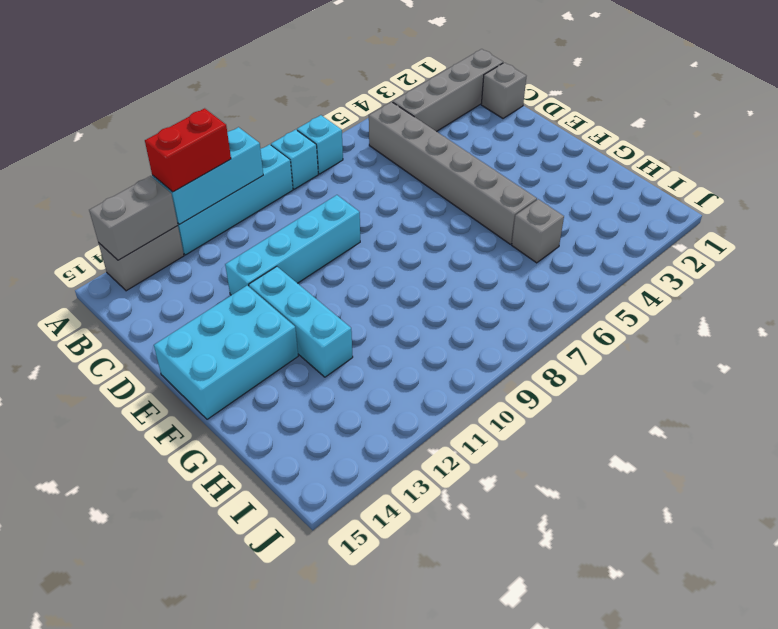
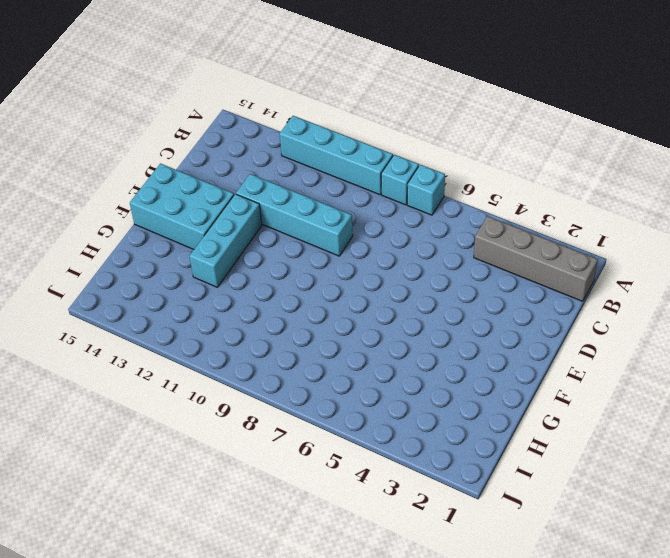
none -> grey brick A13:A14 level 1
none -> grey brick B5:G5 level 1
none -> grey brick C1 level 1

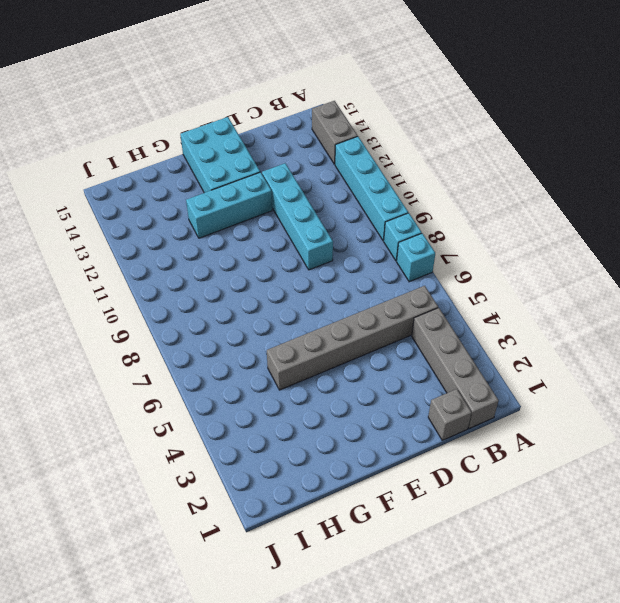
none -> grey brick H5 level 1
none -> cyan brick A10:A12 level 2
none -> grey brick A13:A14 level 2

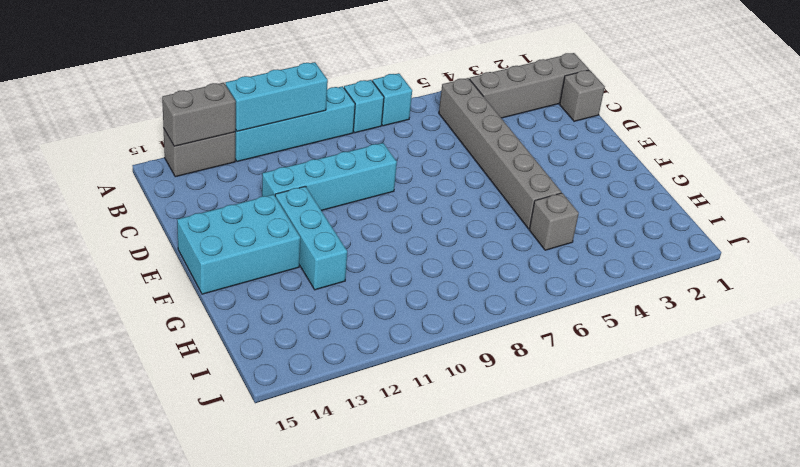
none -> red brick A11:A12 level 3

